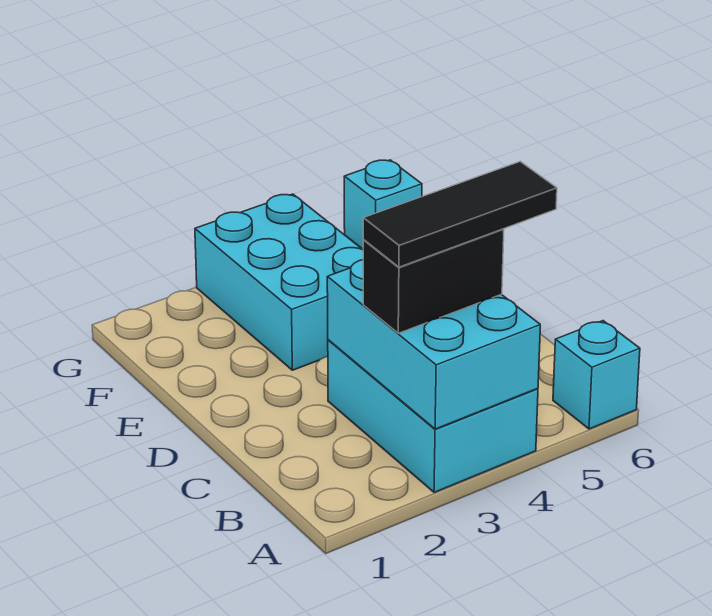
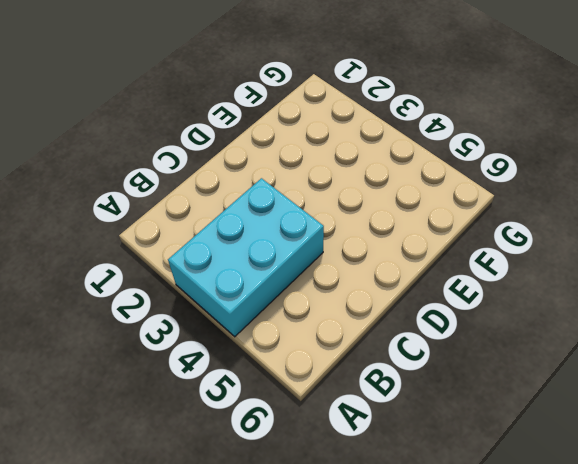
none -> cyan brick A6 level 1
none -> cyan brick E3:G4 level 1

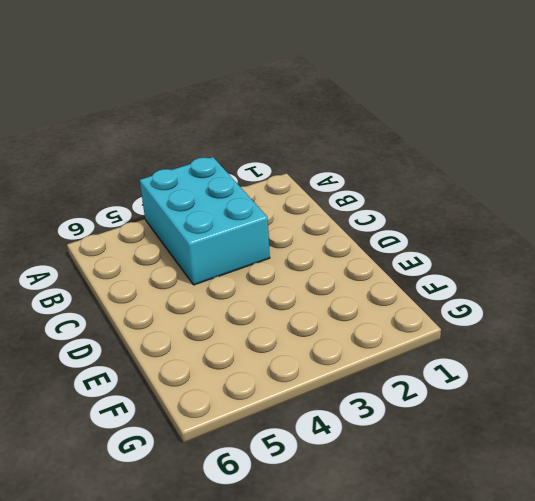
none -> cyan brick A6 level 1
none -> cyan brick E3:G4 level 1

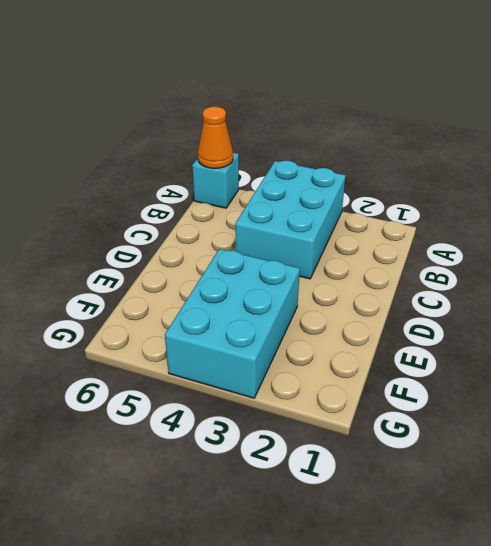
orange cone A6 level 2 -> none
none -> cyan brick G6 level 1
none -> cyan brick A3:C4 level 2

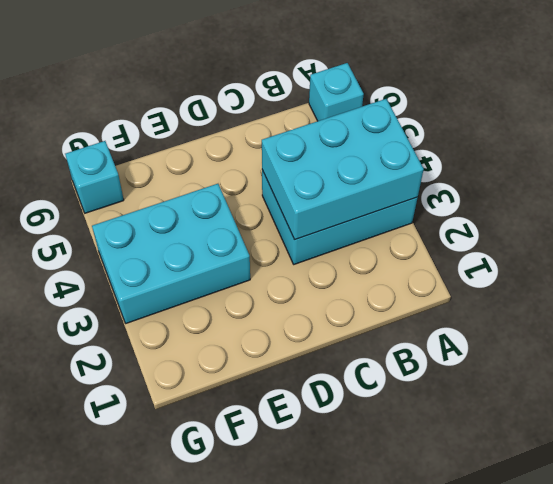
none -> black brick B3:B4 level 3
none -> black tile B3:B5 level 4

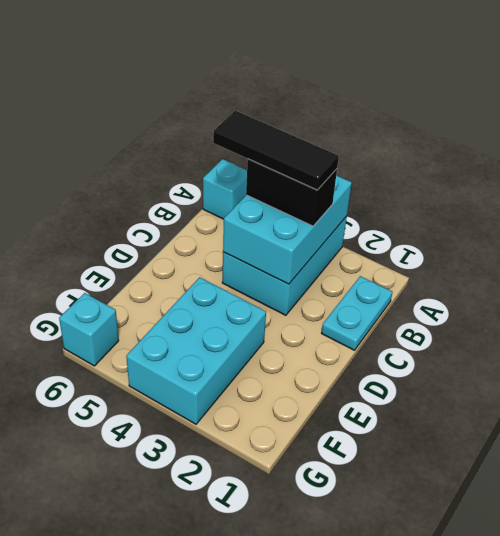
cyan plate B1:C1 level 1 -> none

